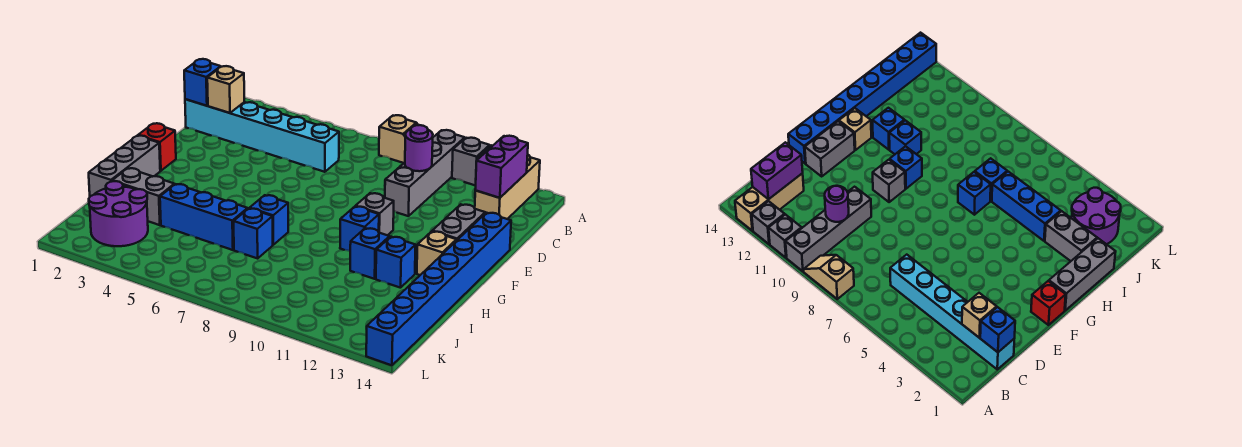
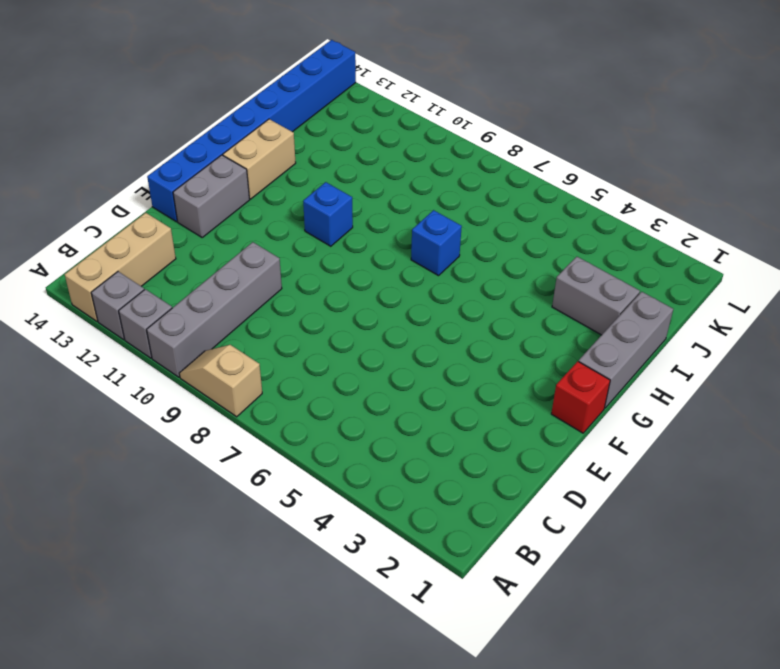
tan brick G13:H13 level 1 -> tan brick G13 level 1
none -> cyan brick C1:C6 level 1
none -> grey brick F10 level 1
none -> blue brick H11 level 1

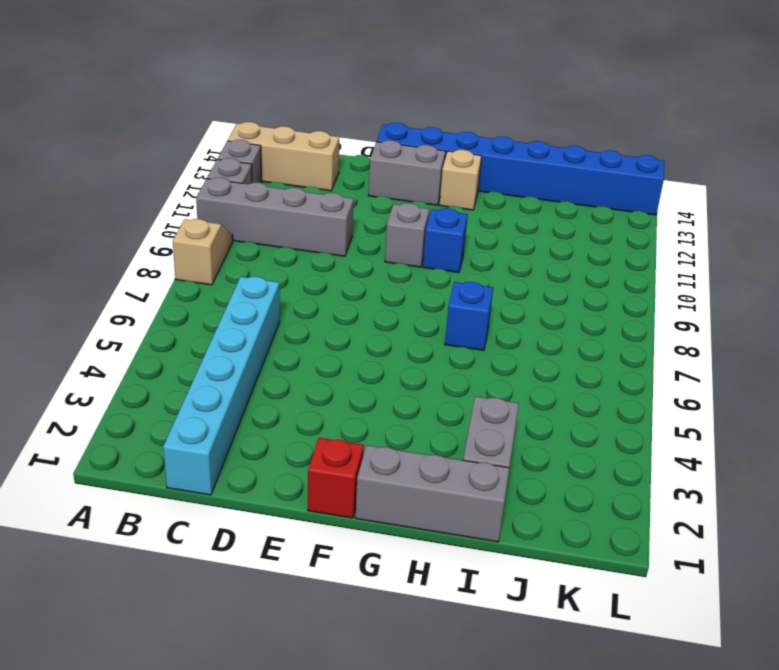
none -> blue brick H11 level 1
none -> blue brick H12 level 1
none -> blue brick I4:I6 level 1

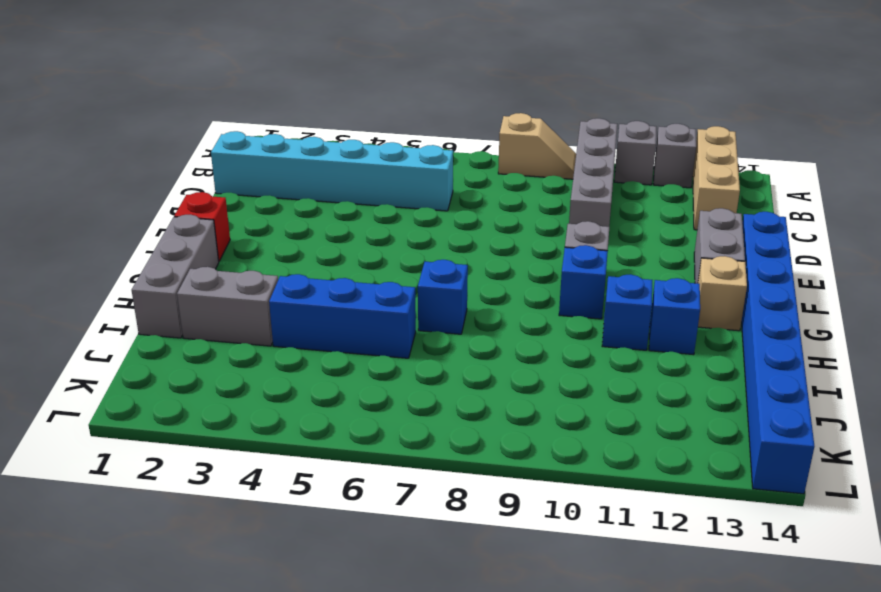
none -> blue brick I7 level 1
none -> purple round brick J2:K3 level 1
none -> purple brick B13:C13 level 2

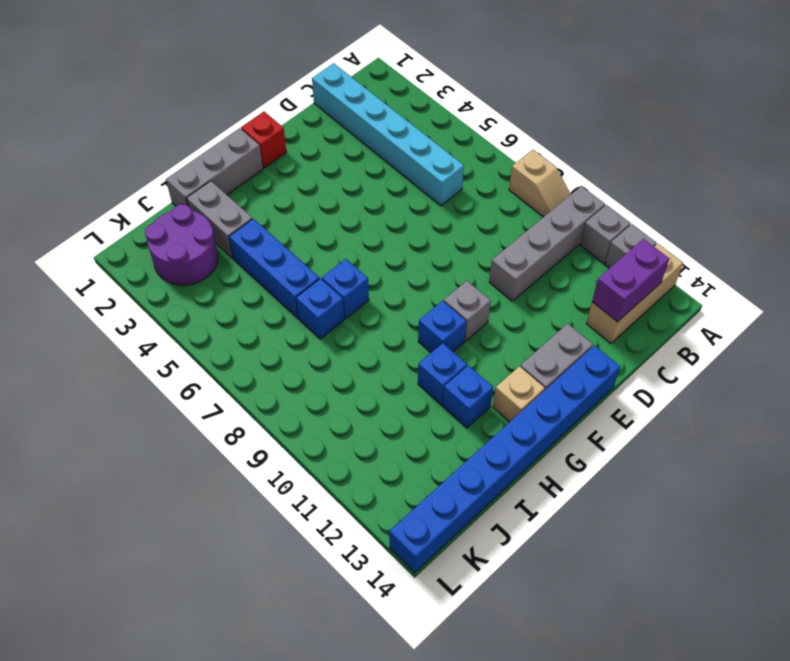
none -> blue brick C1 level 2
none -> tan brick C2 level 2
none -> purple round brick C10 level 2

